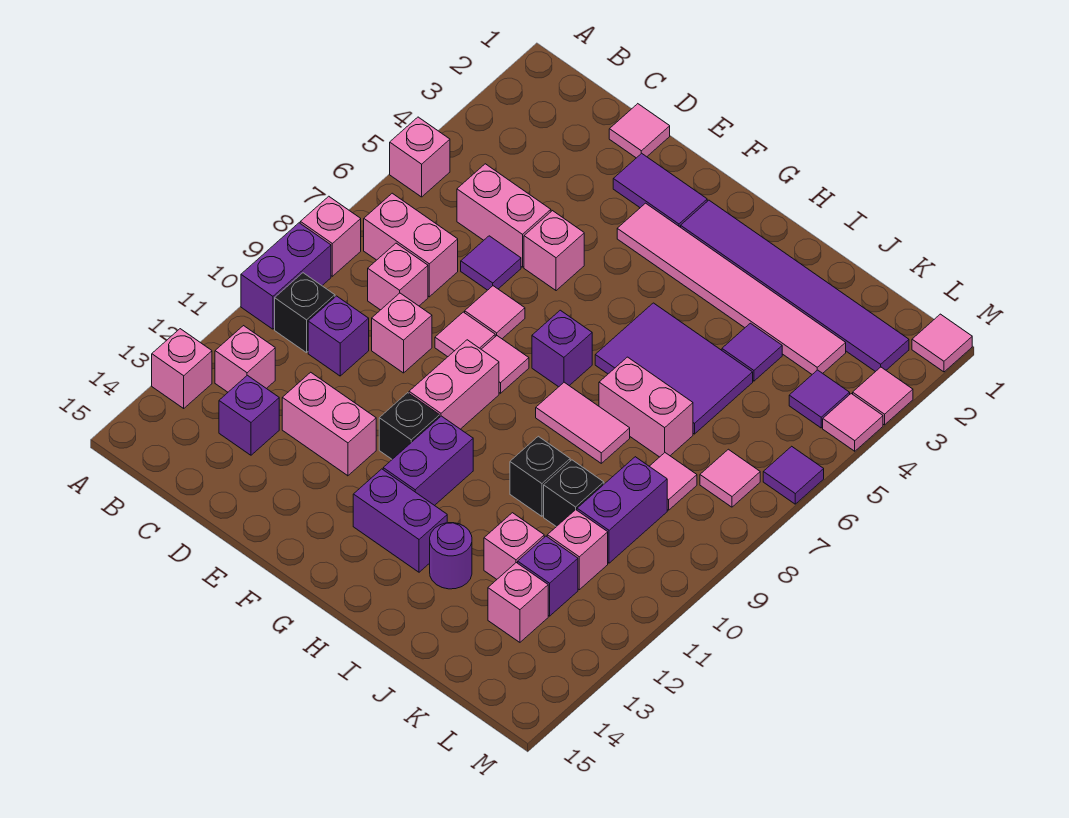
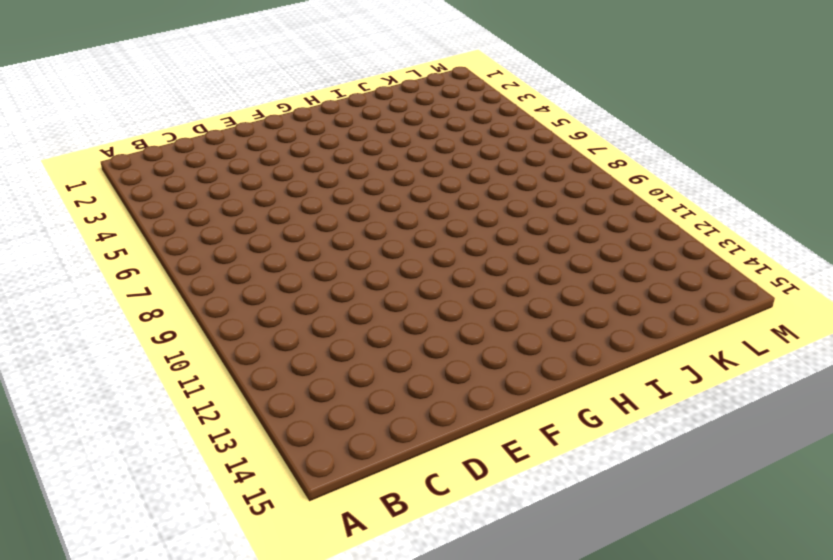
none -> pink brick A5 level 1
none -> pink brick A8 level 1
none -> purple brick A9:A10 level 1
none -> pink brick A13 level 1

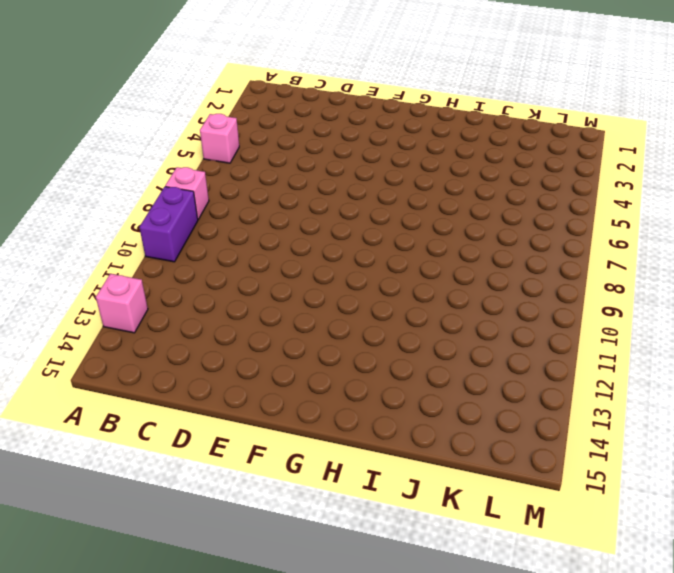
none -> pink brick B7:C7 level 1
none -> black brick B10 level 1
none -> pink brick B12 level 1
none -> pink brick C5:D5 level 1

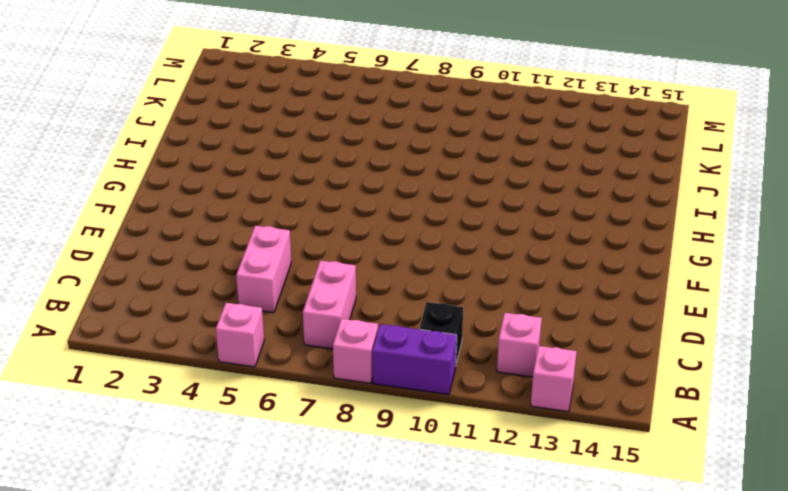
none -> pink brick C8 level 1
none -> purple brick C10 level 1
none -> purple brick C13 level 1
none -> pink tile D1 level 1

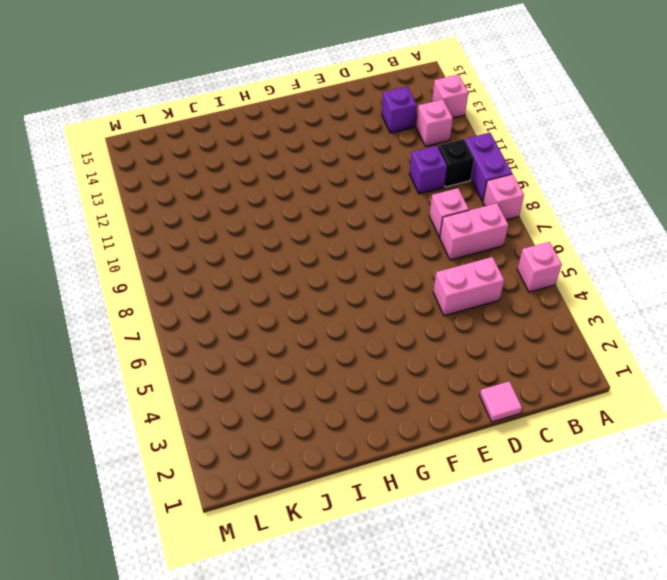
none -> purple tile D6 level 1
none -> pink brick D9 level 1
none -> pink brick D12:E12 level 1
none -> purple tile E2:F2 level 1

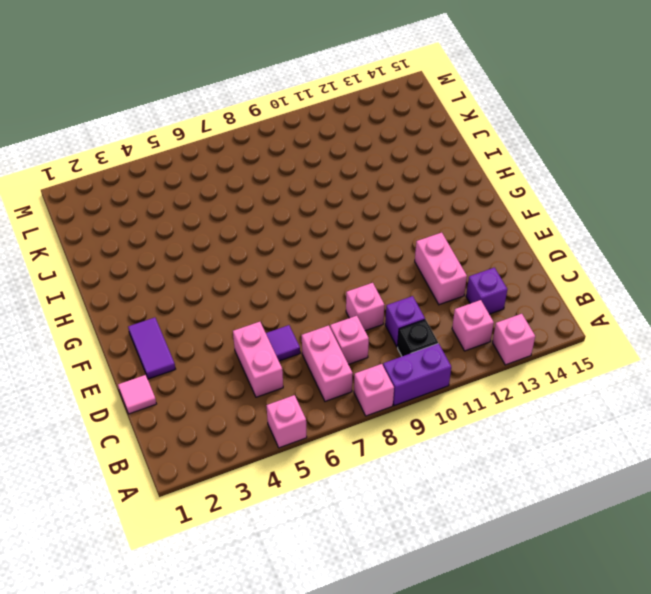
none -> pink brick E5 level 1
none -> pink tile E7 level 1
none -> pink tile E8 level 1
none -> pink tile F3:K3 level 1

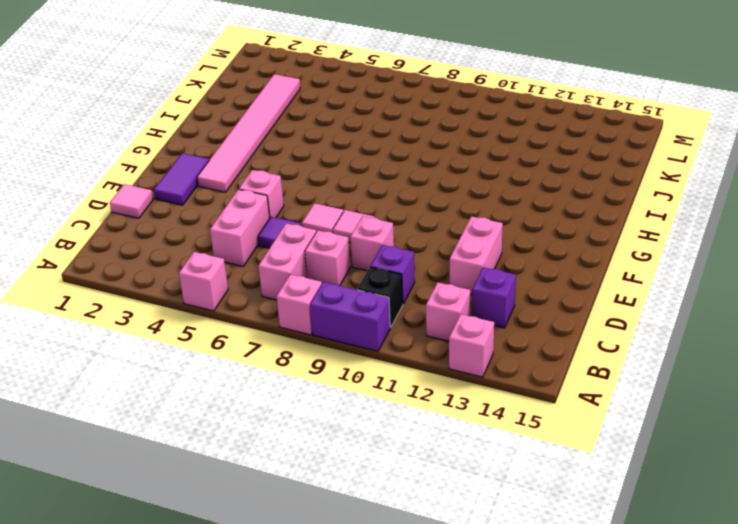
none -> pink tile F8 level 1
none -> pink brick F9:F10 level 1
none -> black brick F11 level 1
none -> purple tile G2:L2 level 1

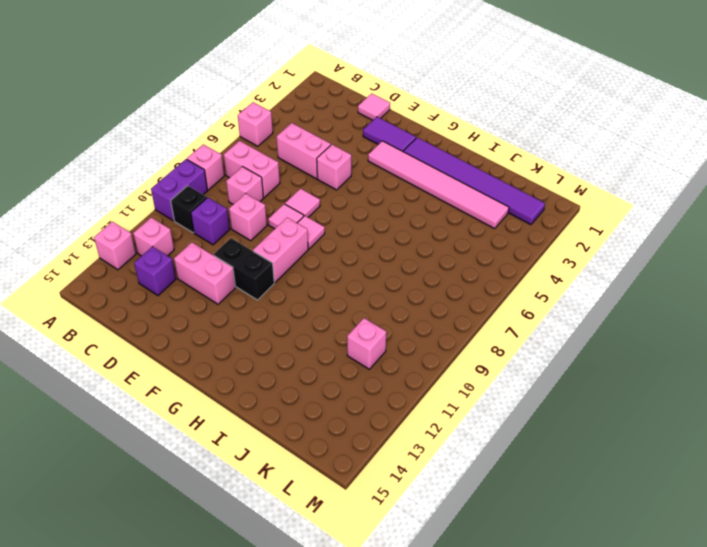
black brick E11:F11 level 1 -> black brick F11 level 1
none -> purple tile D6 level 1
none -> purple brick G7 level 1
none -> purple brick G11:G12 level 1
none -> purple brick G13:H13 level 1

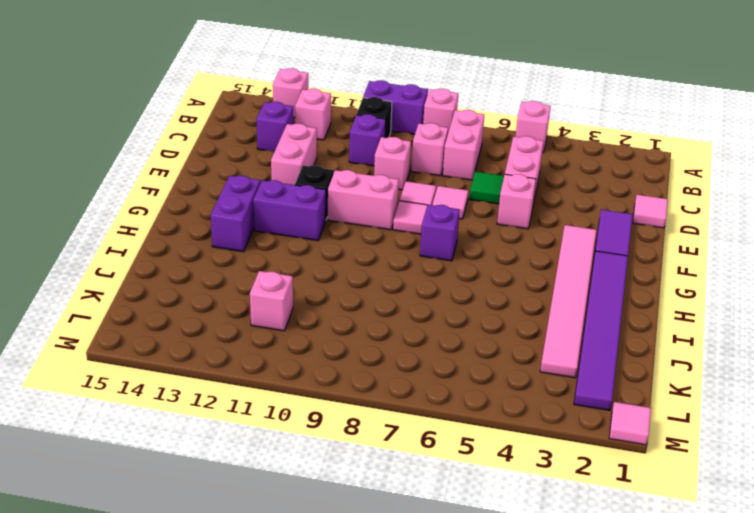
green tile D6 level 1 -> purple tile D6 level 1
none -> purple tile H5:J6 level 1
none -> pink tile H8:I8 level 1
none -> pink brick I7:J7 level 1
none -> black brick I10 level 1

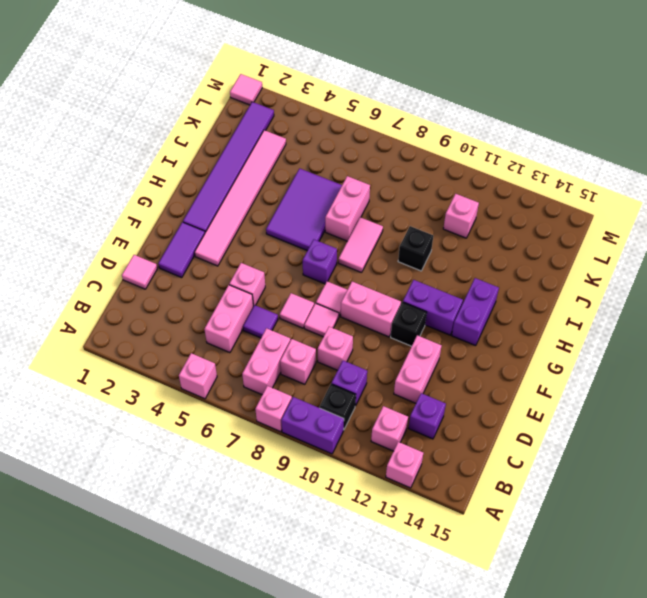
none -> purple round brick I13 level 1
none -> purple tile J4 level 1
none -> black brick J10 level 1
none -> pink brick J12 level 1

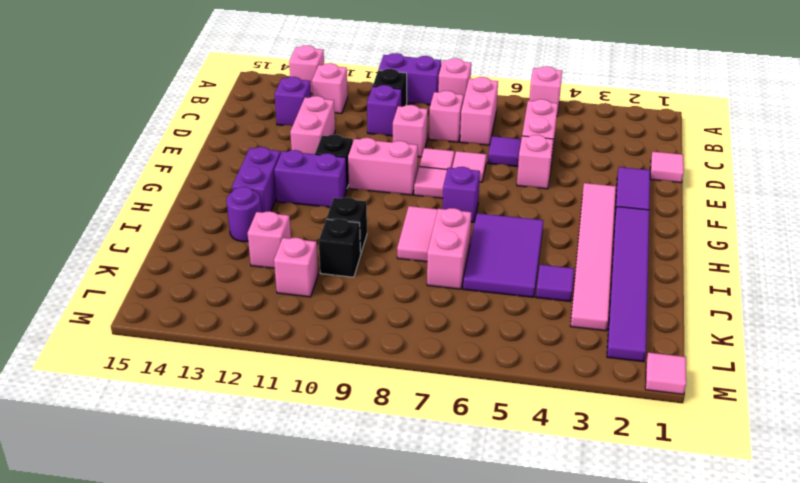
none -> pink tile K8 level 1
none -> purple brick K9:K10 level 1
none -> purple brick K12 level 1
none -> pink brick K13 level 1

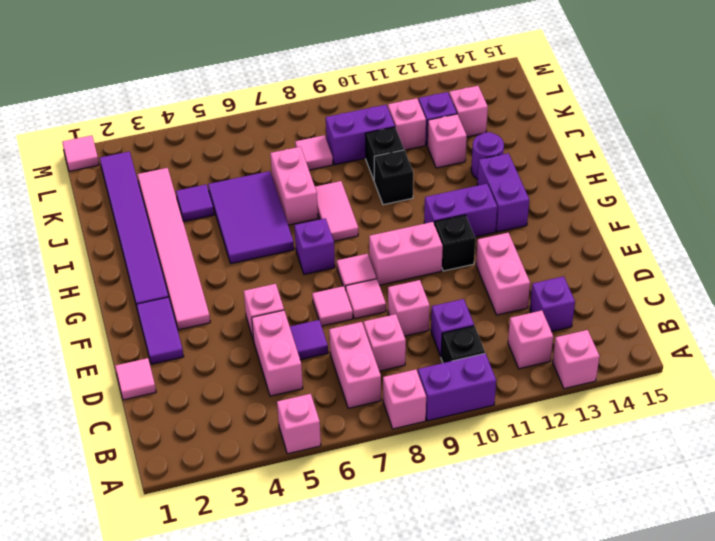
none -> purple tile L4 level 1
none -> pink tile L7 level 1
none -> pink tile M3 level 1
none -> pink tile M4 level 1

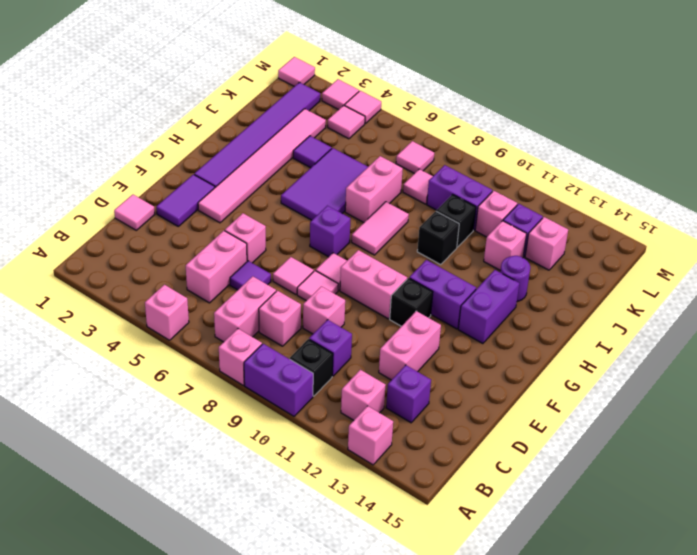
pink tile L4 level 1 -> purple tile L4 level 1
none -> purple tile M6 level 1

